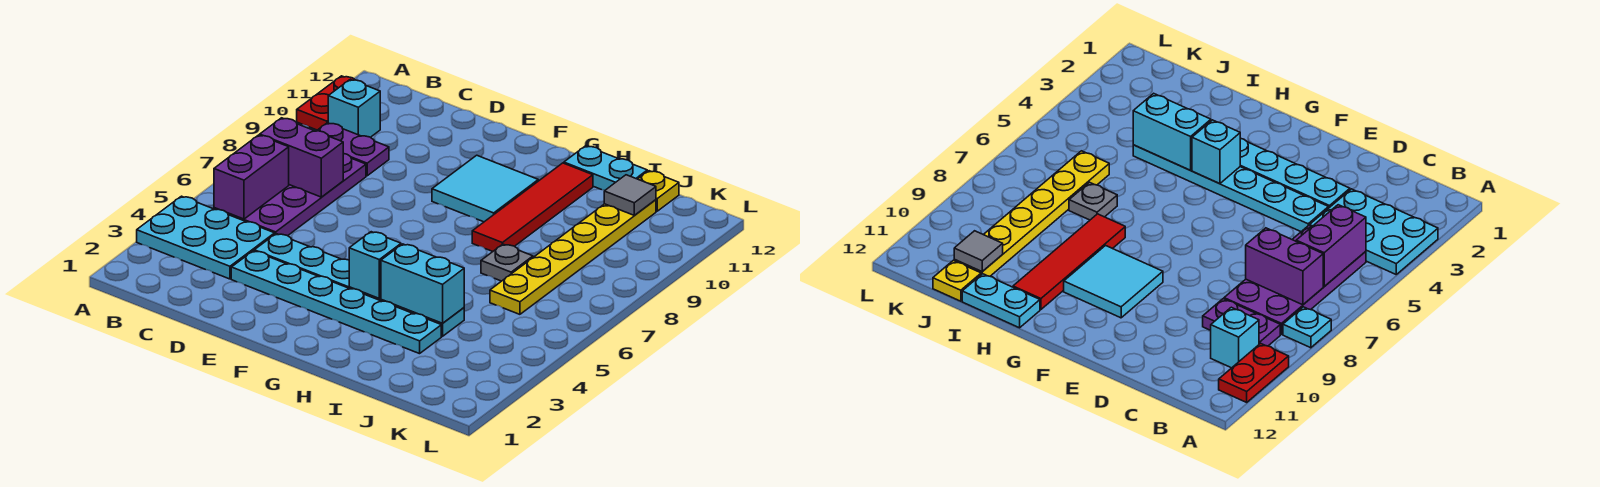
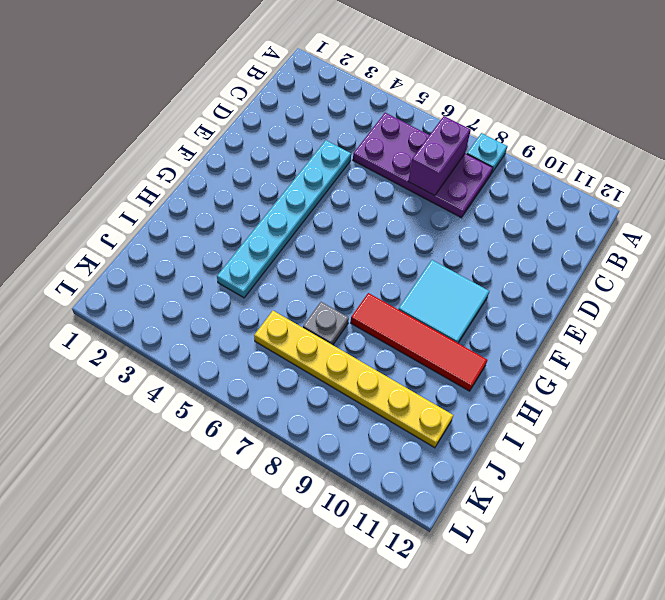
none -> cyan plate A3:C4 level 1
none -> red plate A10:A11 level 1
none -> purple plate B9:C9 level 1

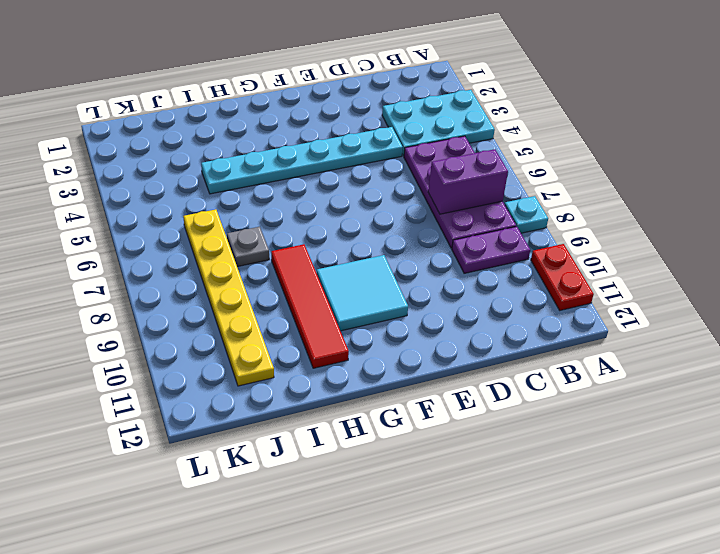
none -> cyan brick B10 level 1
none -> cyan plate D3:I3 level 1
none -> cyan plate H12:I12 level 1

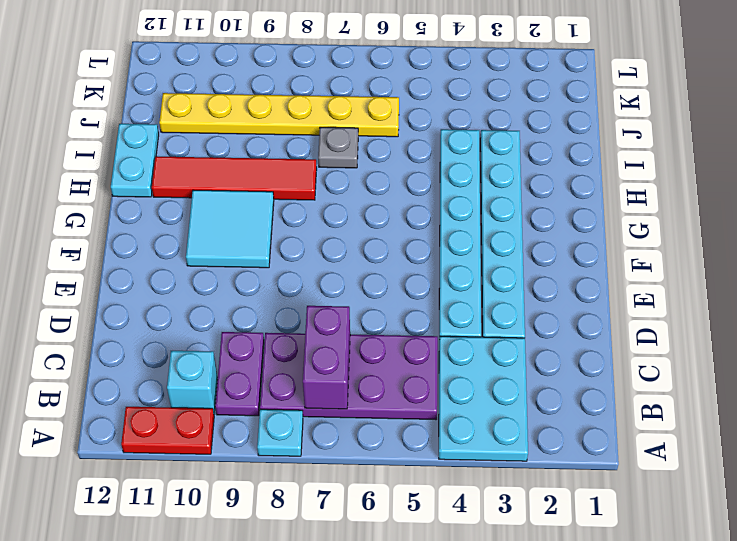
none -> yellow plate J12 level 1
none -> purple brick B5:B6 level 2
none -> cyan brick G4 level 2

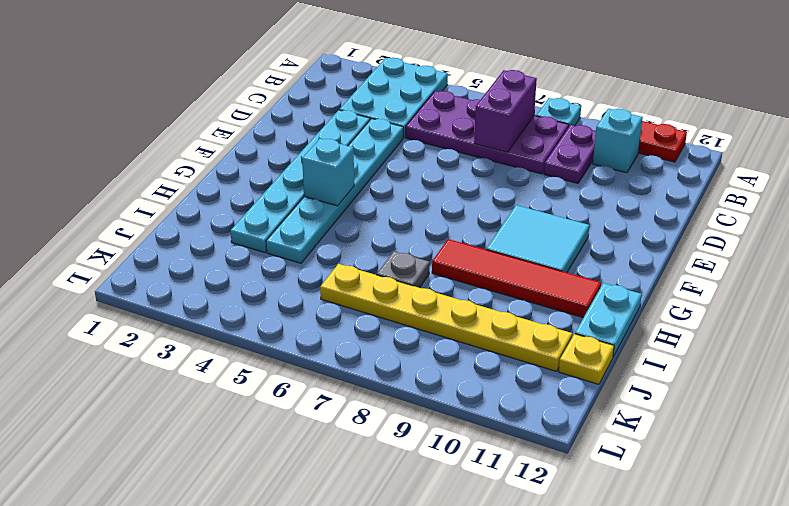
none -> purple brick B5:B6 level 2
none -> cyan brick H4:I4 level 2
none -> grey tile J11 level 2

